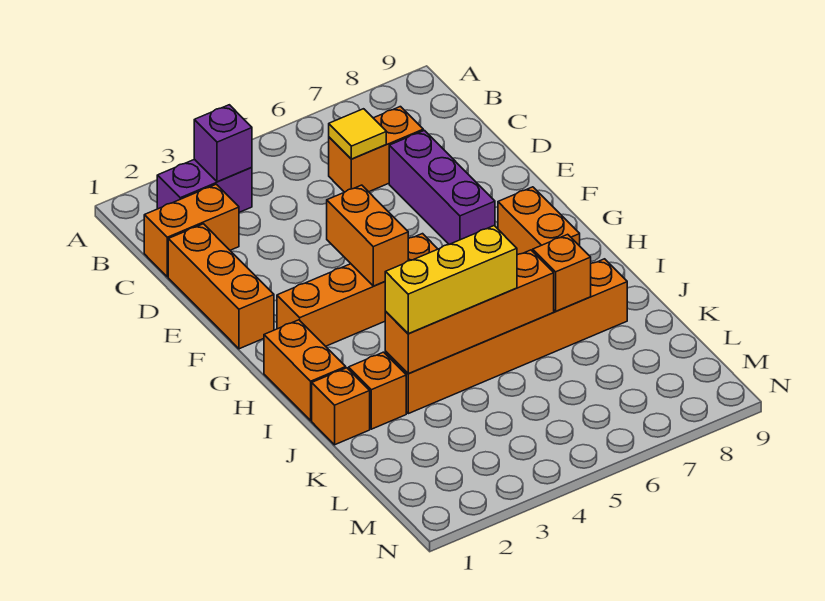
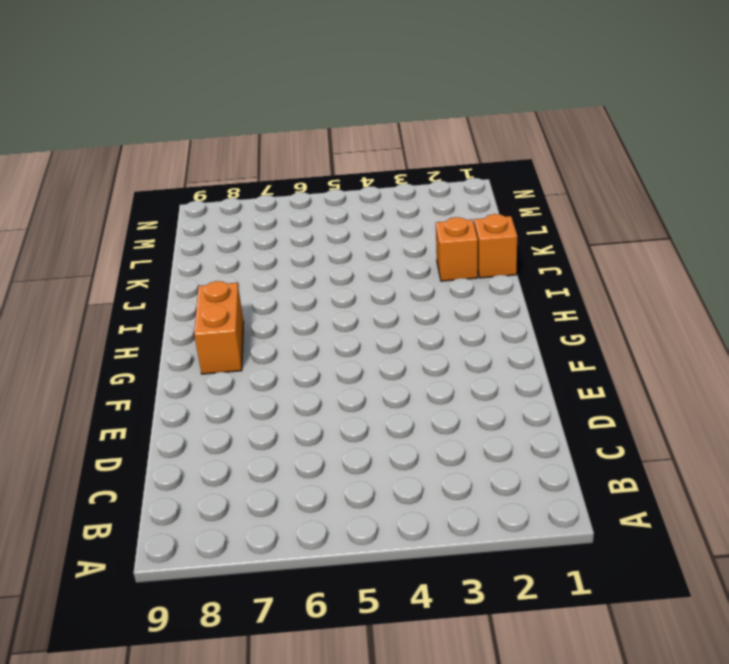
none -> purple brick B2:B3 level 1
none -> orange brick C1:C2 level 1
none -> orange brick C6:C7 level 1

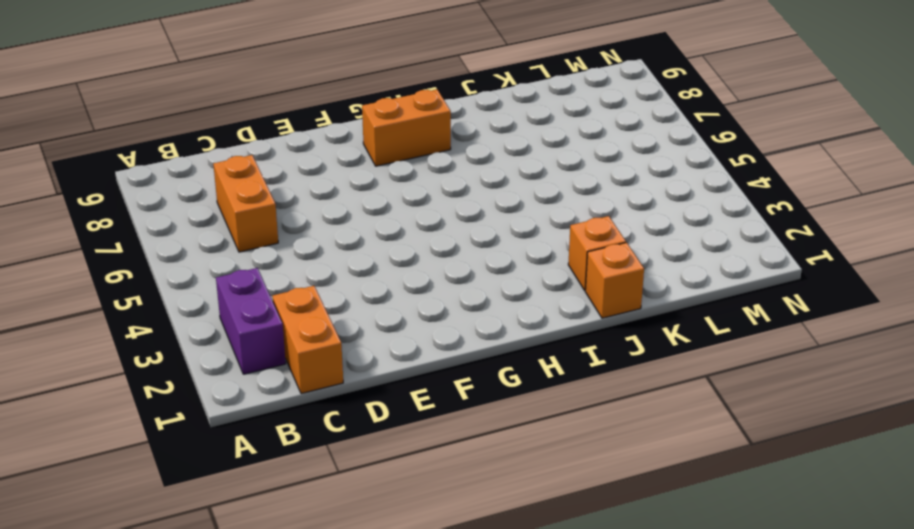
none -> orange brick D1:F1 level 1
none -> purple brick D7:F7 level 1
none -> orange brick G2:G5 level 1

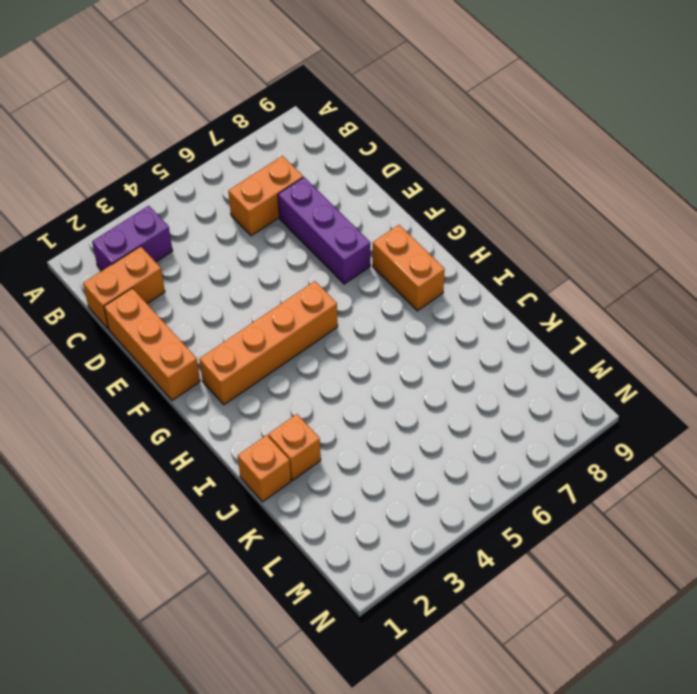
none -> orange brick H1:I1 level 1
none -> orange brick J3:J8 level 1
none -> purple brick B3 level 2

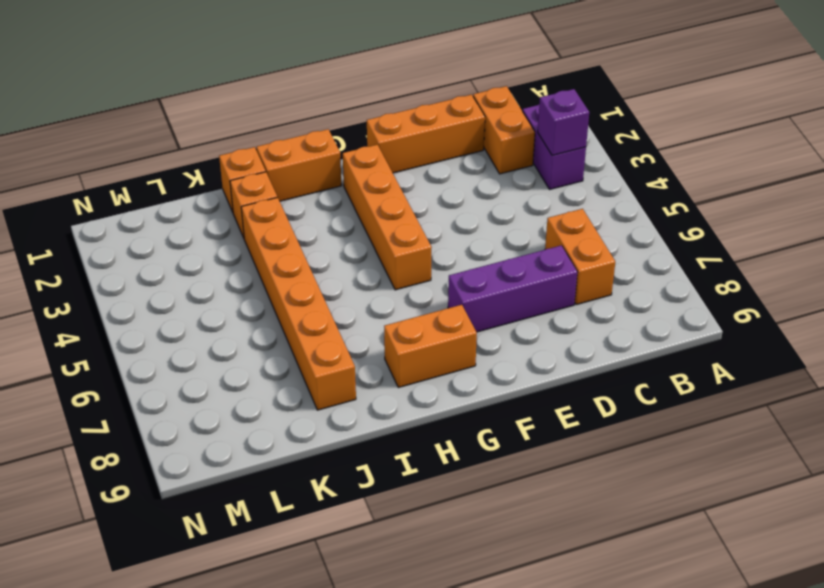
none -> yellow tile C6 level 2
none -> orange brick F4:G4 level 2
none -> orange brick J3:J6 level 2

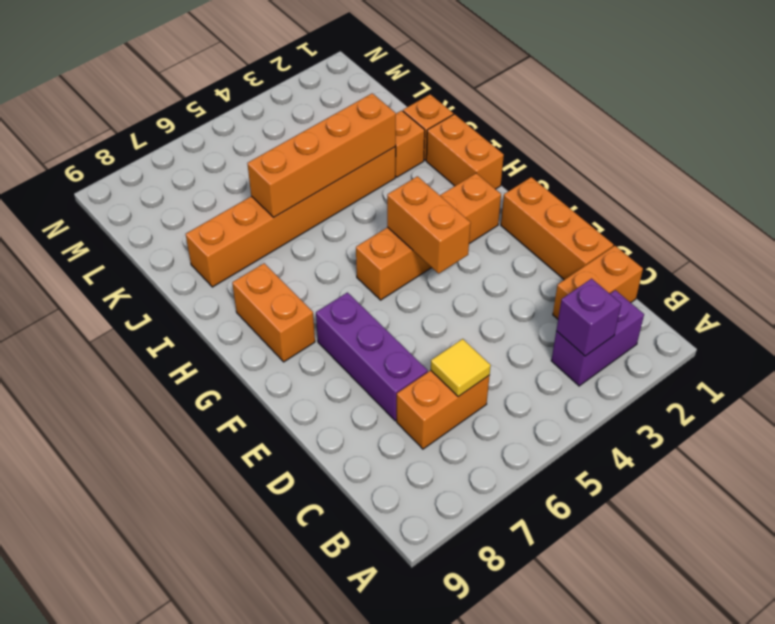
none -> orange brick J7 level 2
none -> yellow brick J3:J5 level 3

